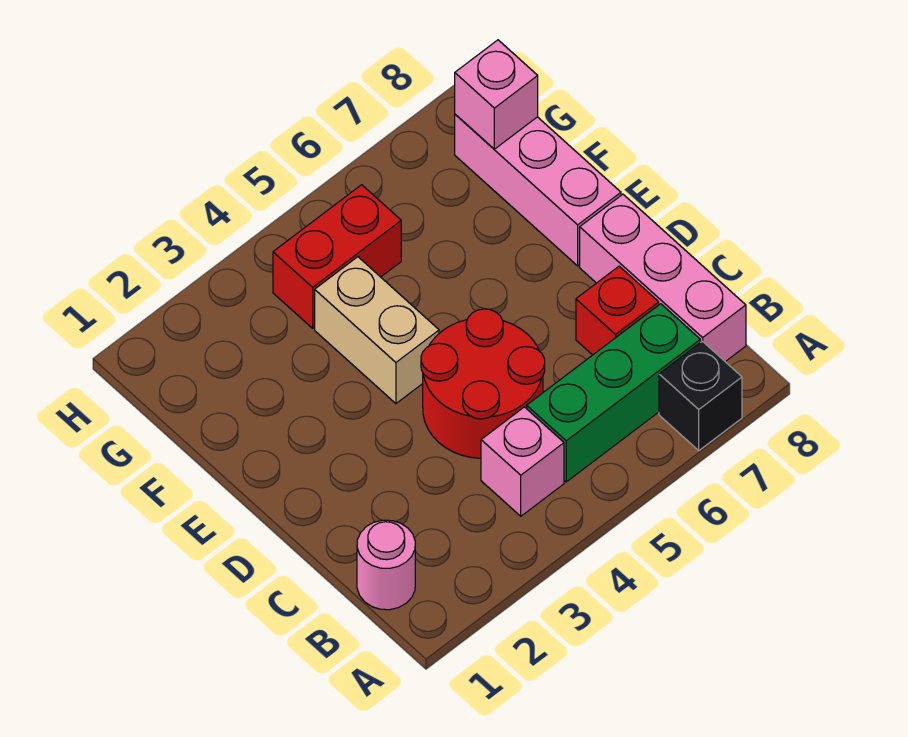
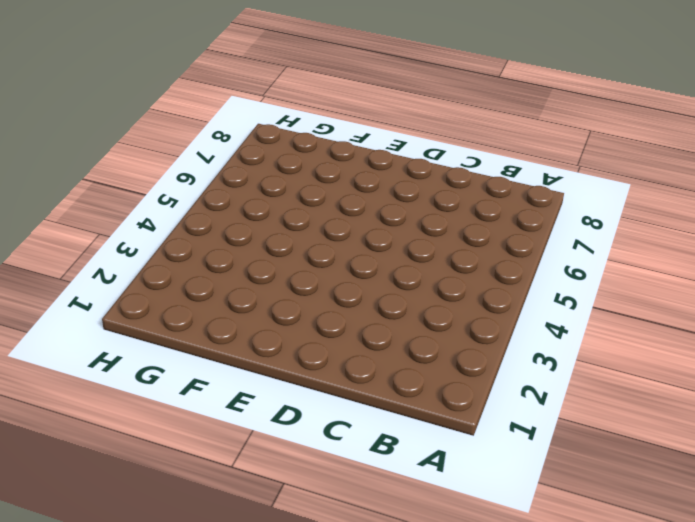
none -> black brick A7 level 1
none -> pink round brick B1 level 1

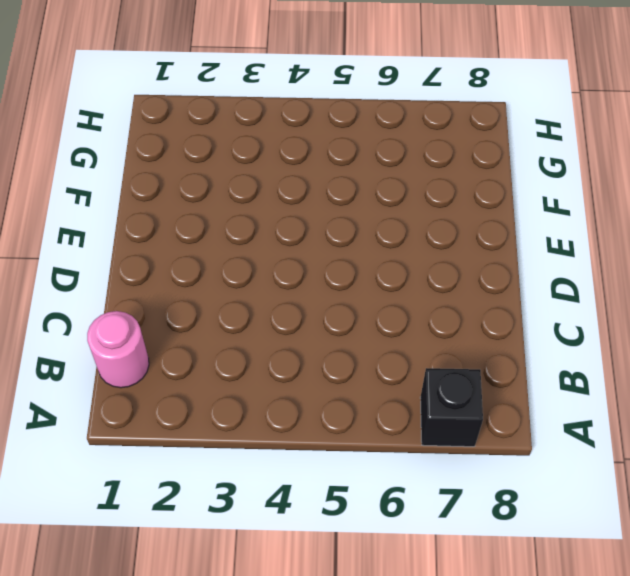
none -> pink brick B4 level 1
none -> green brick B5:B7 level 1

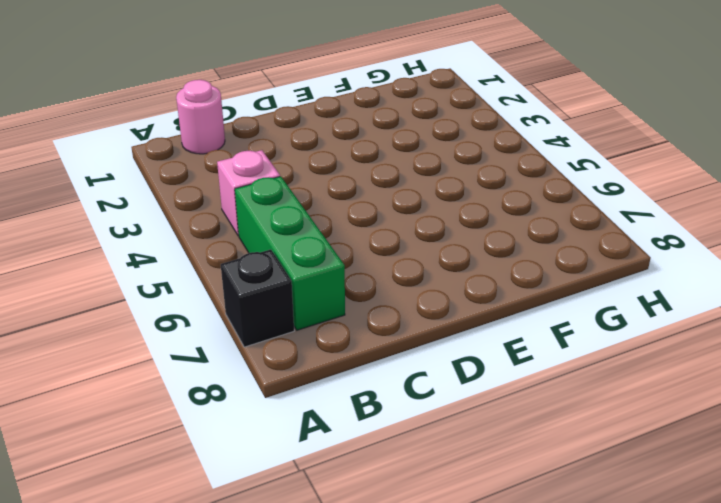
none -> pink brick B8:D8 level 1
none -> red round brick C4:D5 level 1

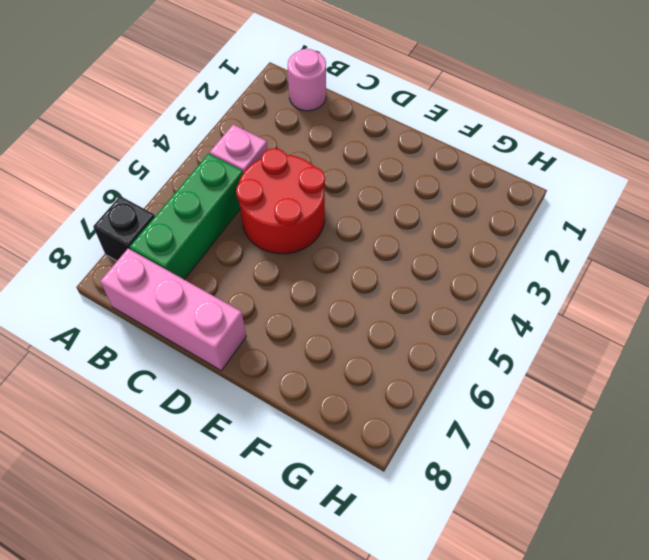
none -> red brick C7 level 1
none -> tan brick E4:F4 level 1

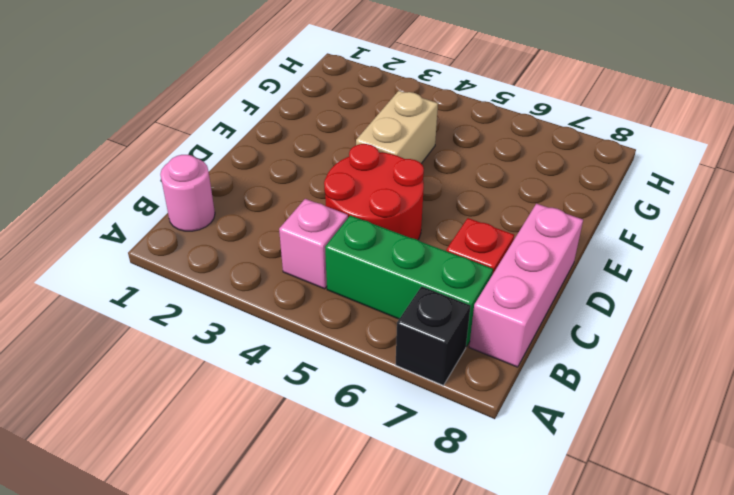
none -> pink brick E8:G8 level 1
none -> red brick G4:G5 level 1

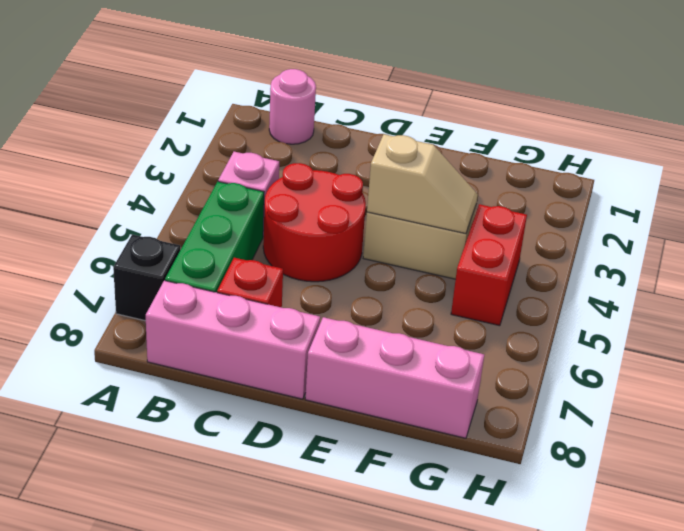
tan slope E4:F4 level 2 top E -> none
none -> pink brick G8 level 2

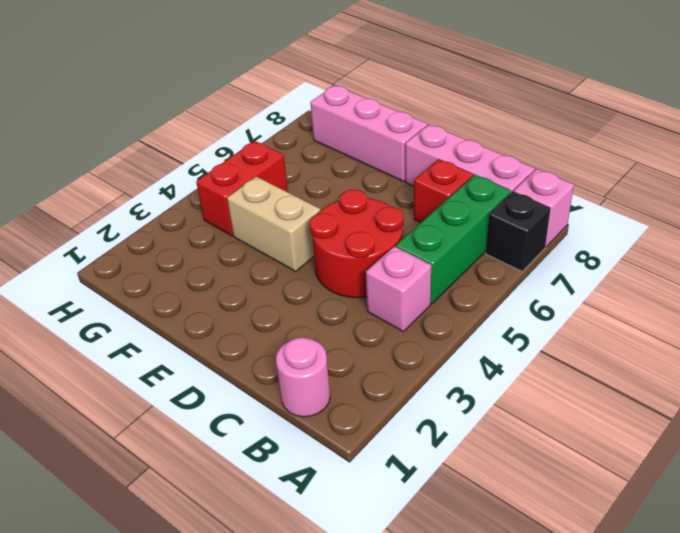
pink brick A8 level 1 -> pink brick G8 level 2

